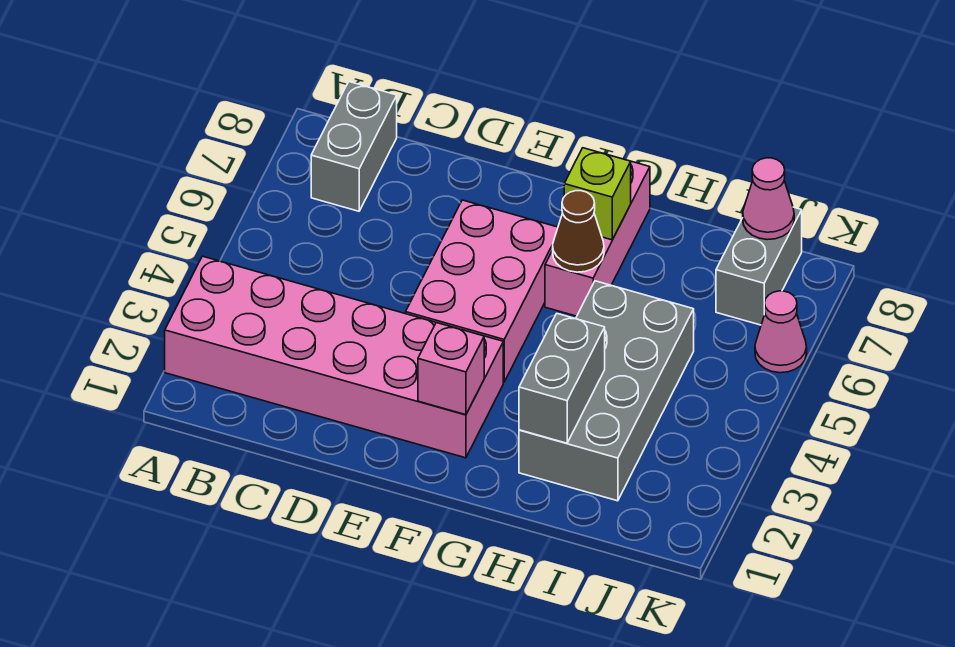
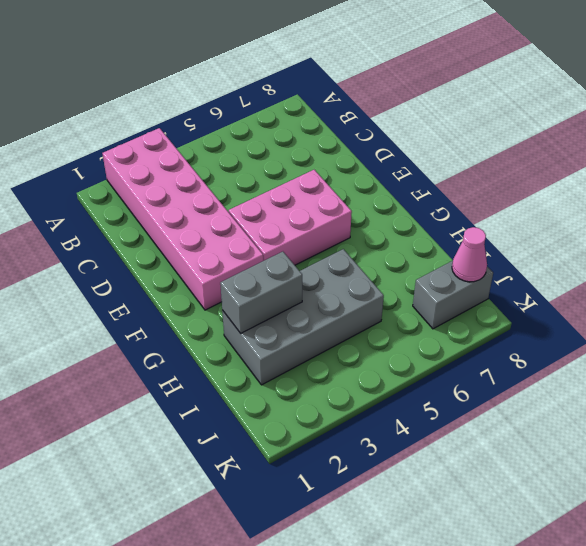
none -> grey brick B7:B8 level 1
none -> pink brick G6:G8 level 1
none -> pink cone K6 level 1

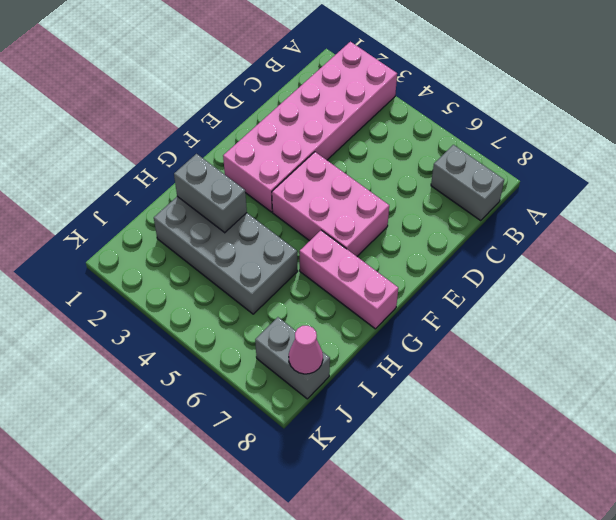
none -> pink cone K6 level 1
none -> pink brick F2 level 2
none -> brown cone G6 level 2

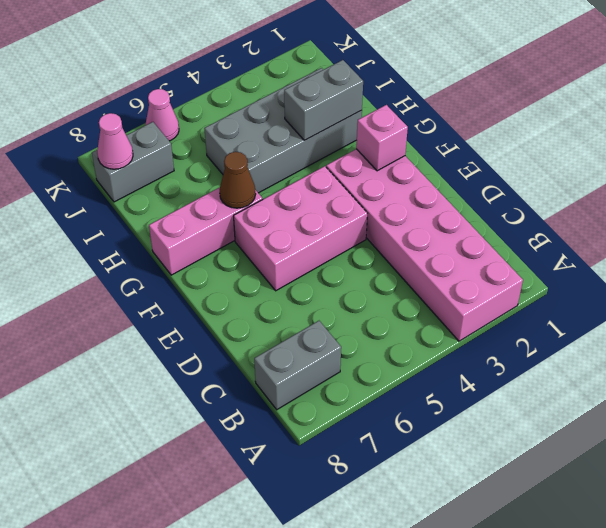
none -> lime brick G7 level 2

